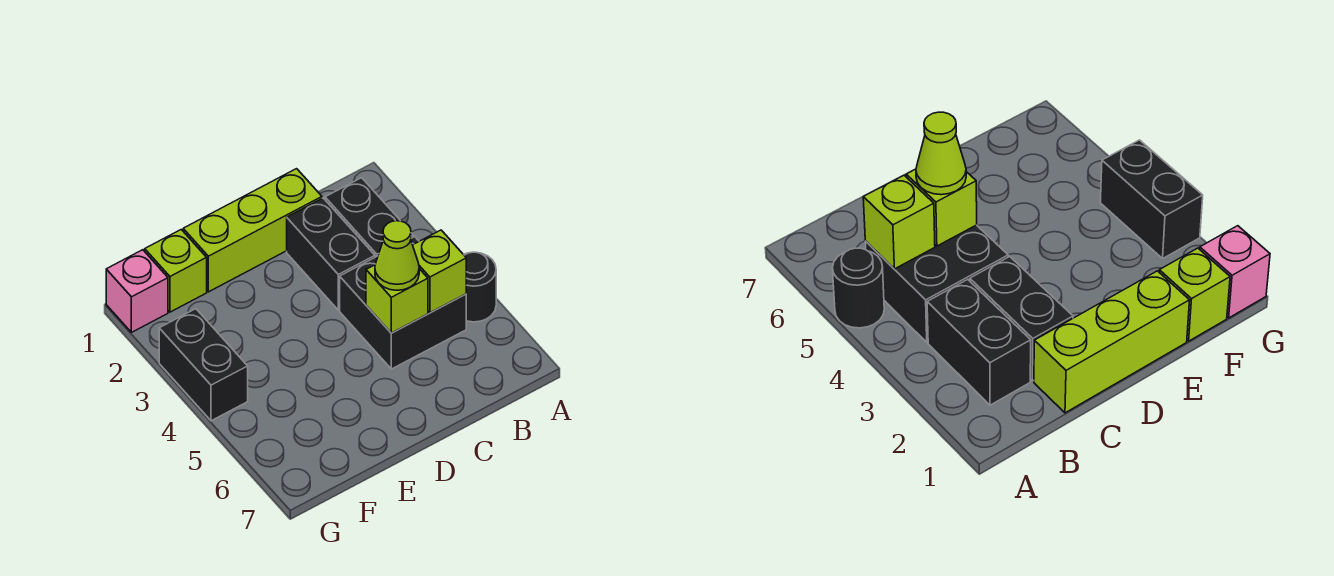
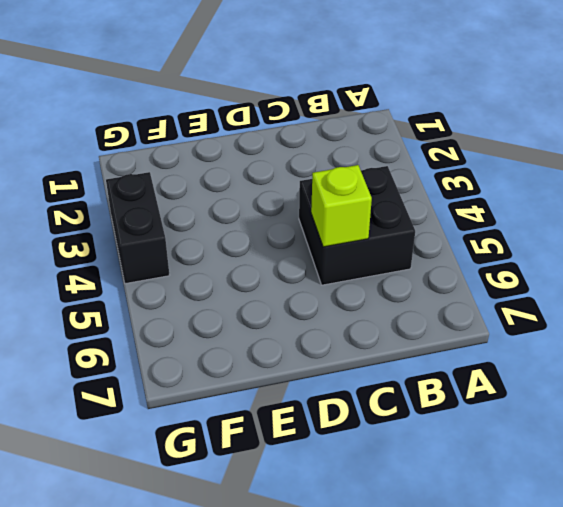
none -> black round brick A5 level 1
none -> black brick B2:B3 level 1

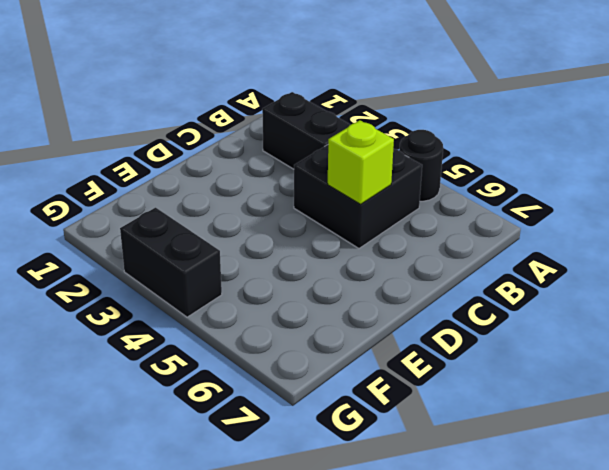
none -> lime brick C1:E1 level 1
none -> black brick C2:C3 level 1

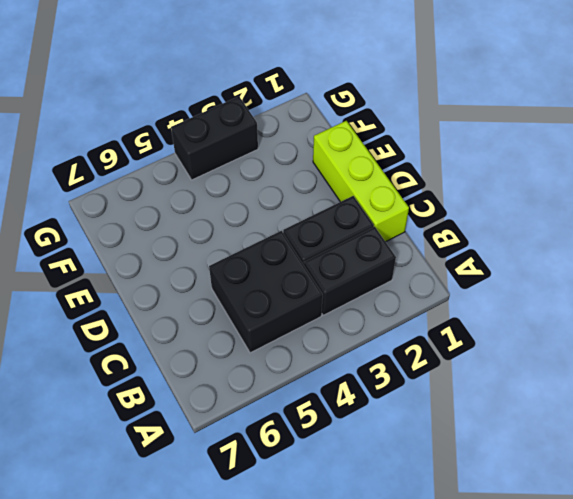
none -> black round brick A5 level 1
none -> lime brick F1 level 1

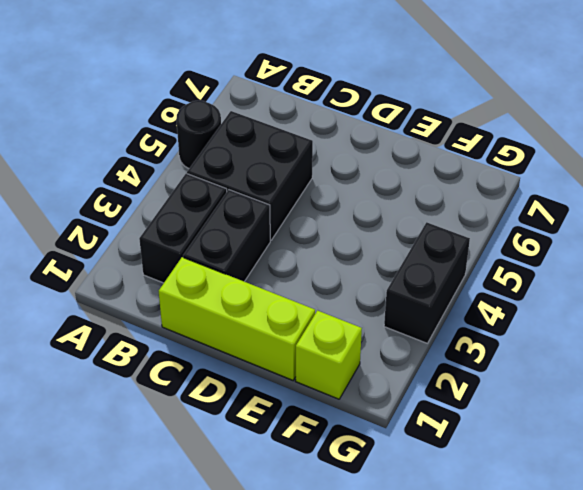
none -> pink brick G1 level 1
none -> lime brick B5 level 2

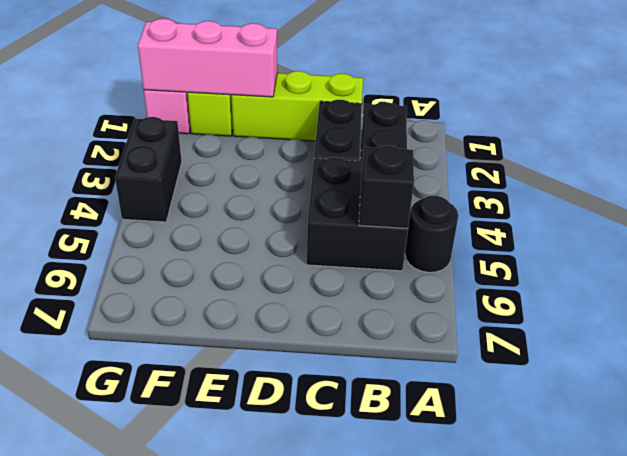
black brick B5 level 2 -> lime brick B5 level 2
pink brick E1:G1 level 2 -> none
none -> lime brick C5 level 2
none -> lime cone C5 level 3

